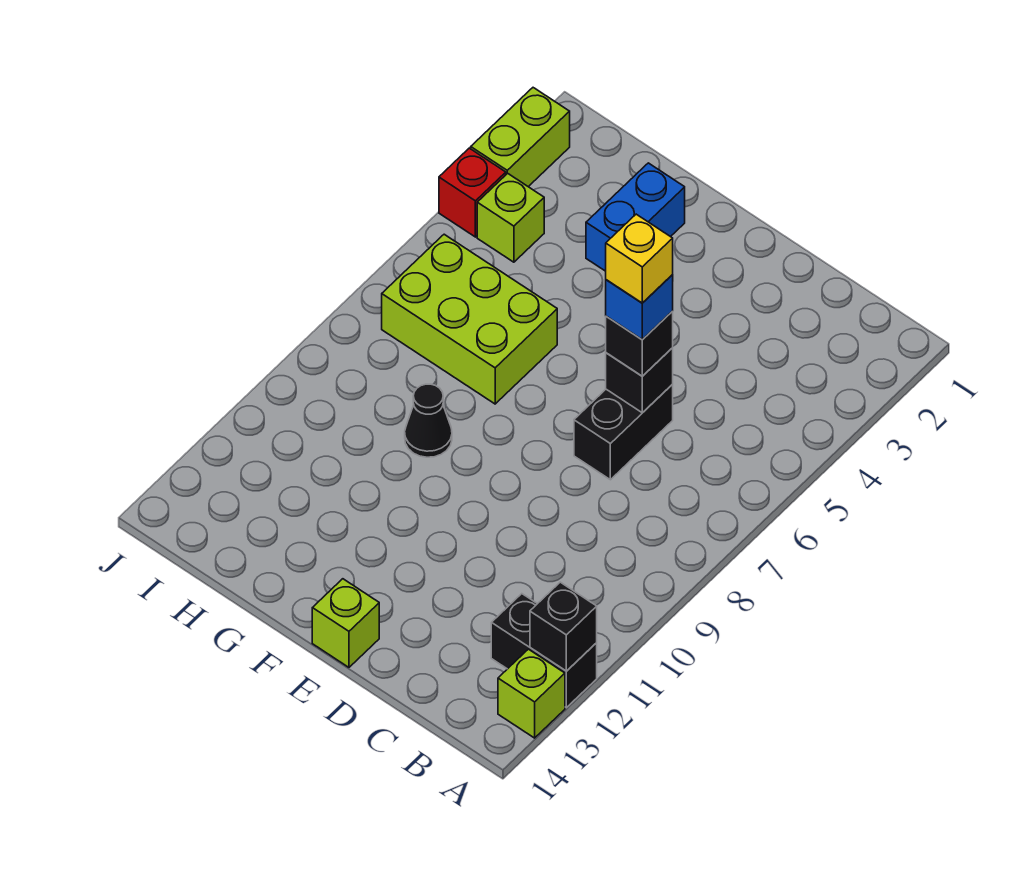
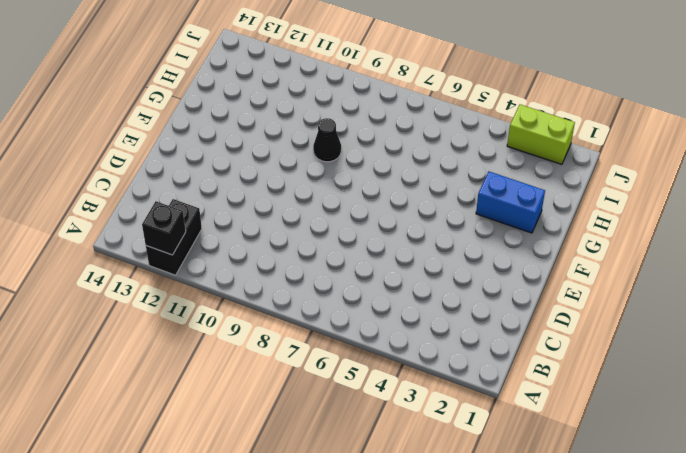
none -> lime brick A13 level 1
none -> black brick D6:D7 level 1
none -> lime brick E14 level 1

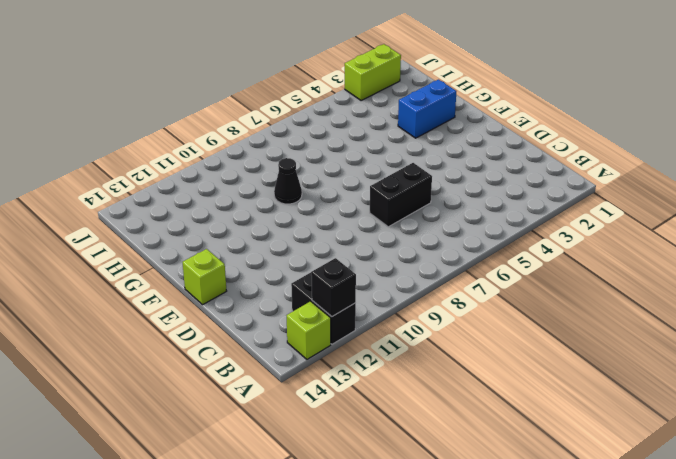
none -> lime brick G6:I7 level 1
none -> lime brick I4 level 1
none -> red brick J4 level 1

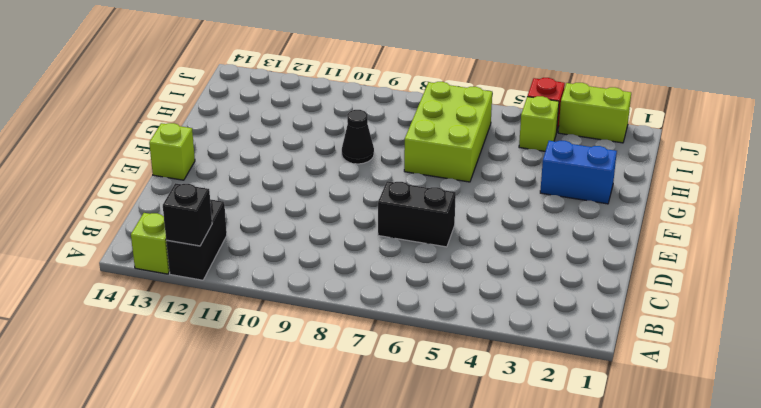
none -> black brick D6 level 2
none -> black brick D6 level 3
none -> blue brick D6 level 4

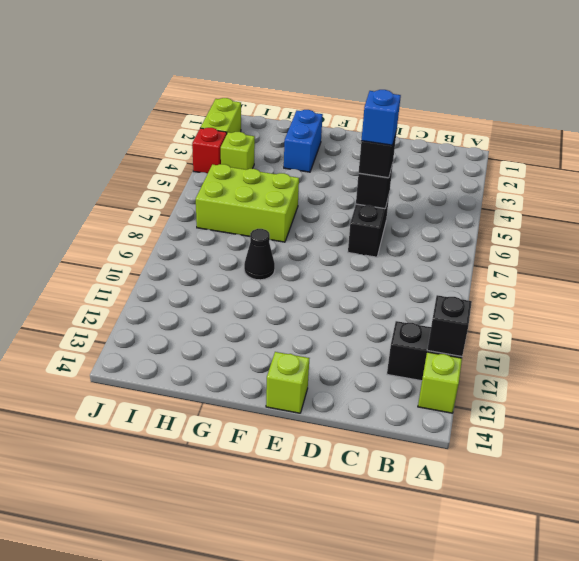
none -> yellow brick D6 level 5

